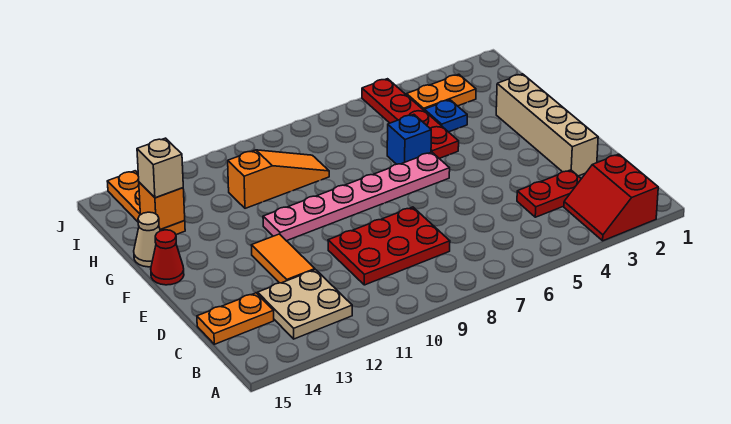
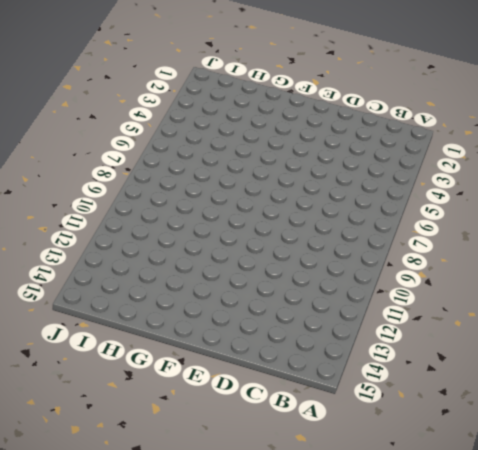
none -> red slope A2:B3 level 1 top 2
none -> tan plate B12:C13 level 1
none -> red plate C3:C4 level 1

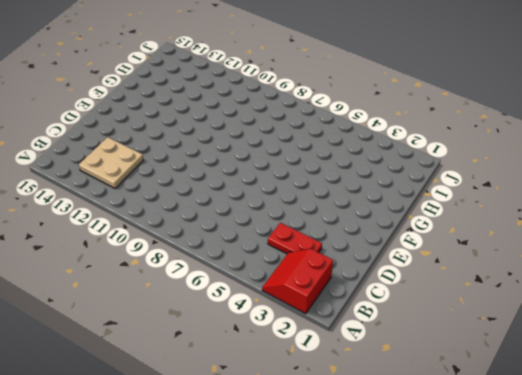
none -> red plate C8:D10 level 1
none -> orange plate C14:C15 level 1
none -> tan brick D2:G2 level 1

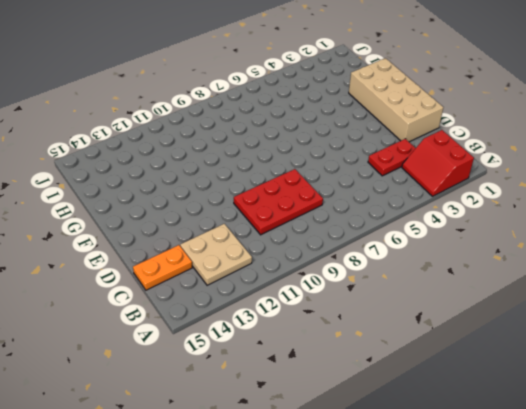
tan brick D1:G2 level 1 -> tan brick D2:G2 level 1
none -> orange tile D12:E12 level 1
none -> pink plate F6:F11 level 1
none -> red cone F15 level 1

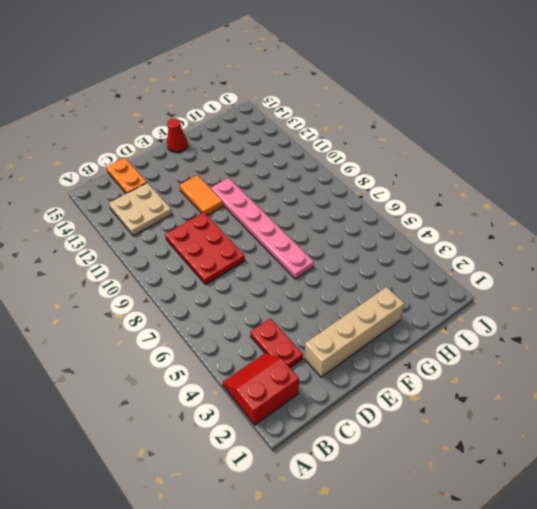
orange tile E11:E12 level 1 -> orange tile D12:E12 level 1
none -> red plate G5:J5 level 1
none -> blue brick G6 level 1
none -> tan cone G15 level 1

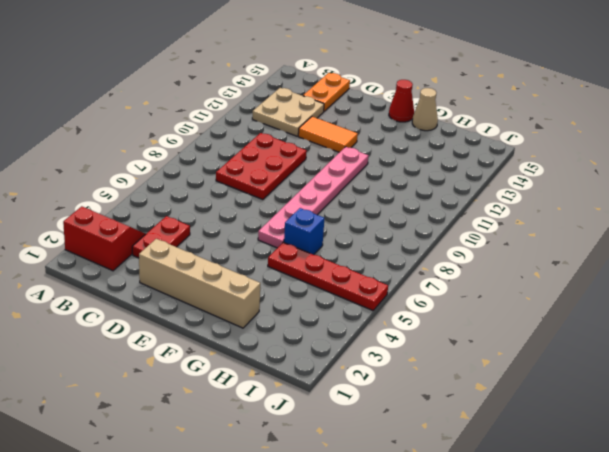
none -> blue plate H4 level 1
none -> orange slope H9:H11 level 1 top 11
none -> orange plate H14:J14 level 1

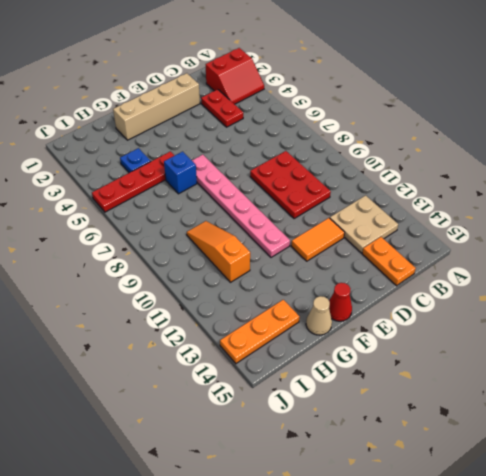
none -> orange plate I3:I4 level 1
none -> orange brick H14 level 2
none -> tan brick H14 level 3

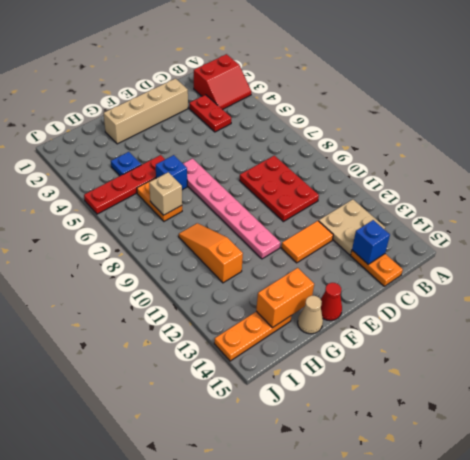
blue brick C14 level 2 -> none
orange brick G14:H14 level 2 -> orange brick H14 level 2
orange plate H6:H7 level 1 -> orange plate I3:I4 level 1
tan brick H7 level 2 -> tan brick H14 level 3

